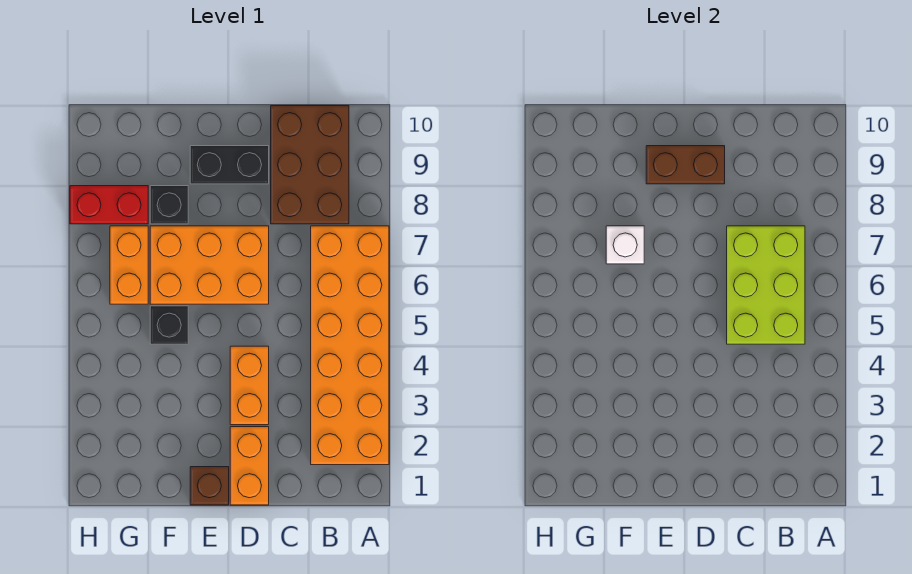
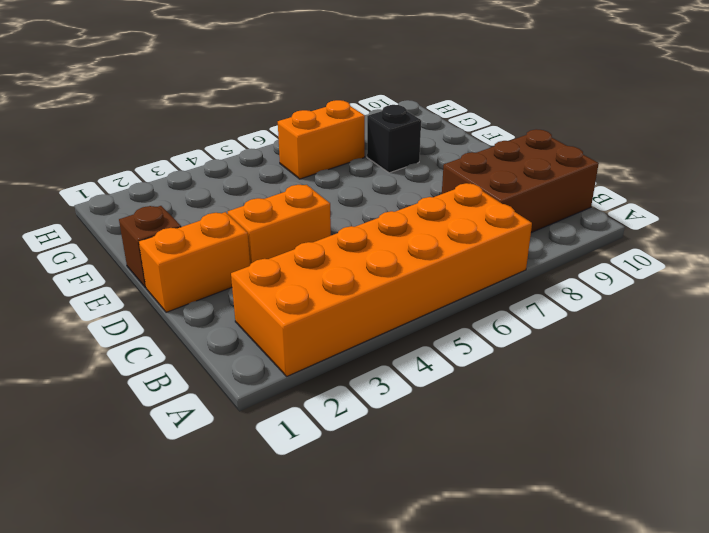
none -> orange brick D6:F7 level 1
none -> black brick D9:E9 level 1
none -> black brick F5 level 1

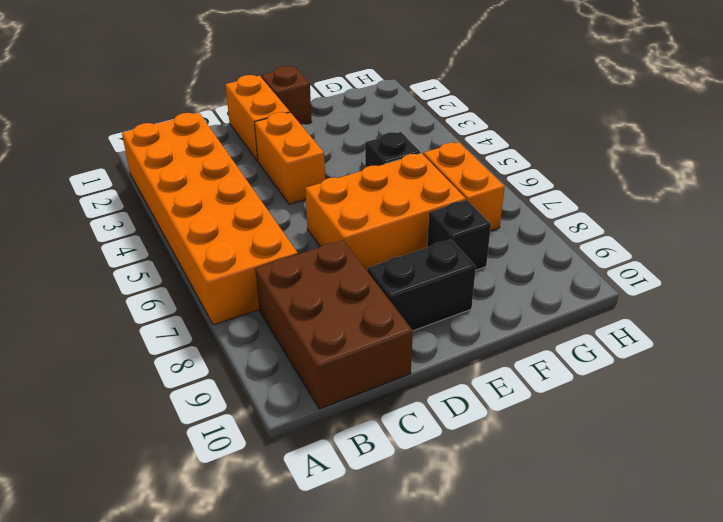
none -> red brick G8:H8 level 1
none -> lime brick B5:C7 level 2
none -> brown brick D9:E9 level 2

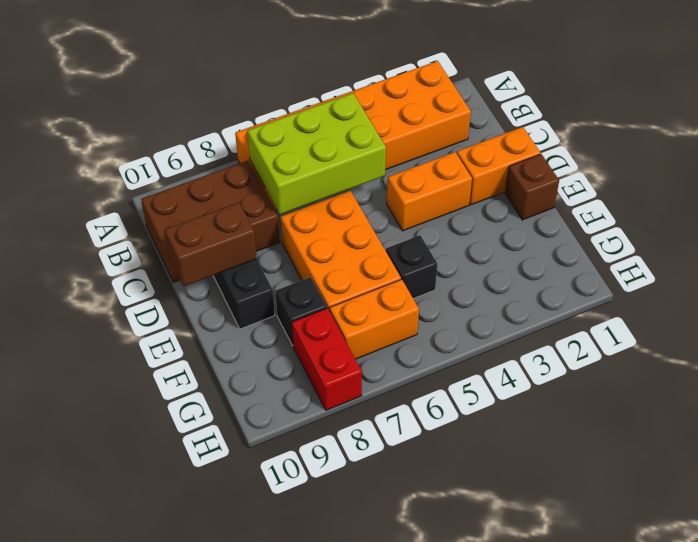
brown brick D9:D10 level 2 -> brown brick D9:E9 level 2
none -> white brick F7 level 2

